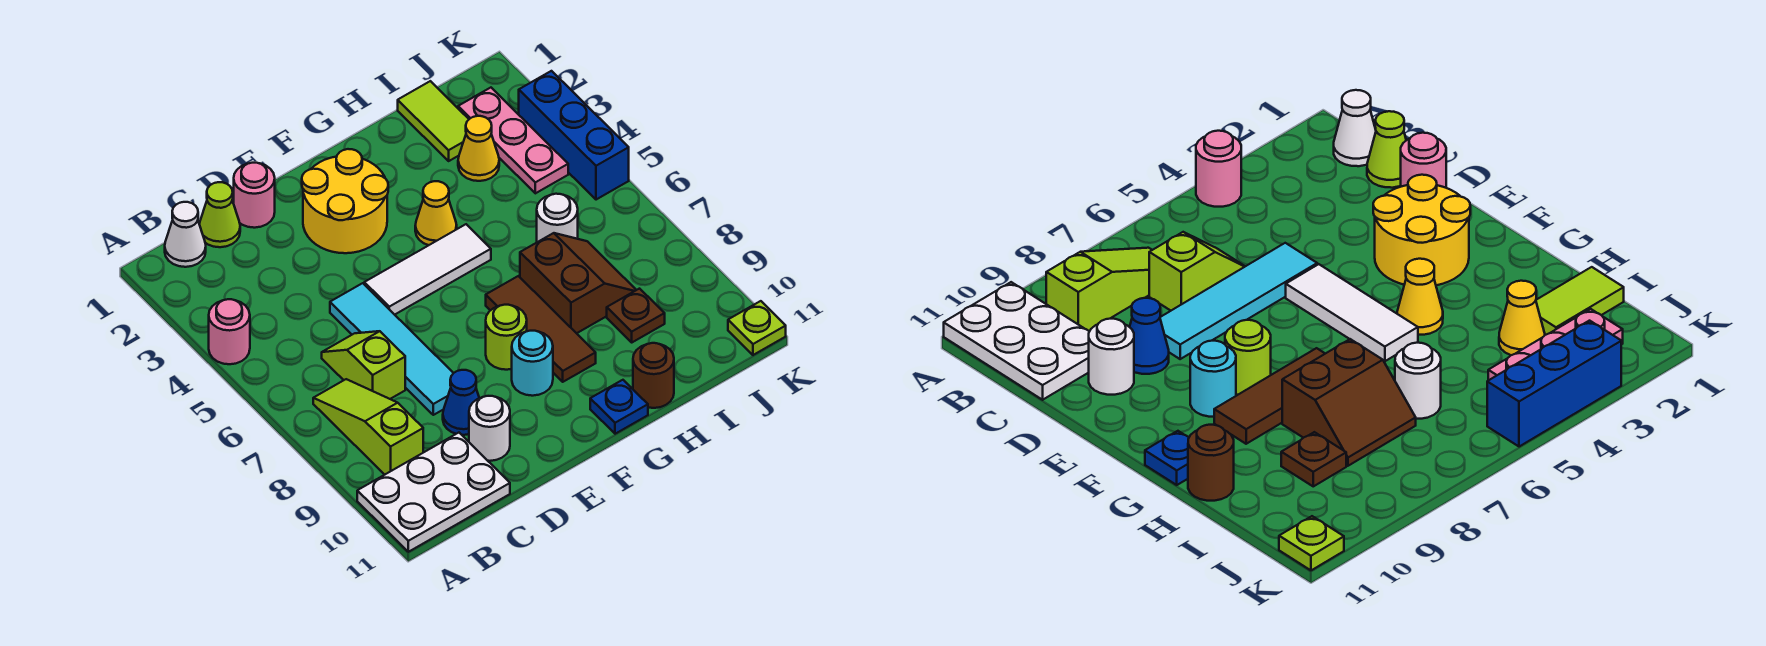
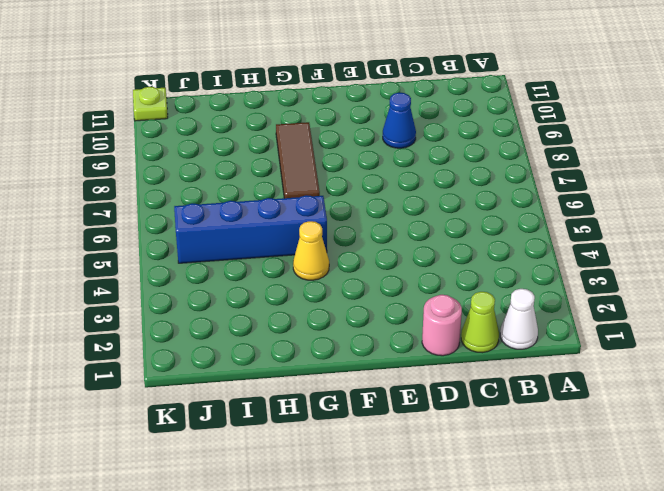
blue brick G5:J5 level 1 -> white tile E5:G5 level 1
none -> pink round brick A4 level 1
none -> white plate A10:C11 level 1
none -> lime slope B7:B9 level 1 top 9

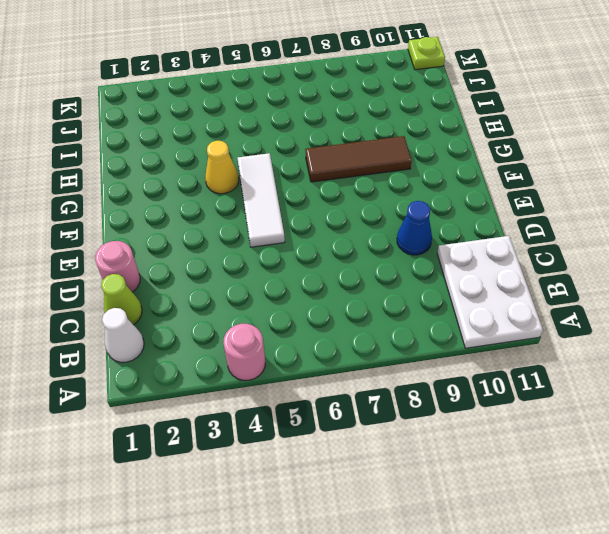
none -> lime slope B7:B9 level 1 top 9
none -> lime slope C6:C7 level 1 top 7
none -> cyan tile D5:D8 level 1

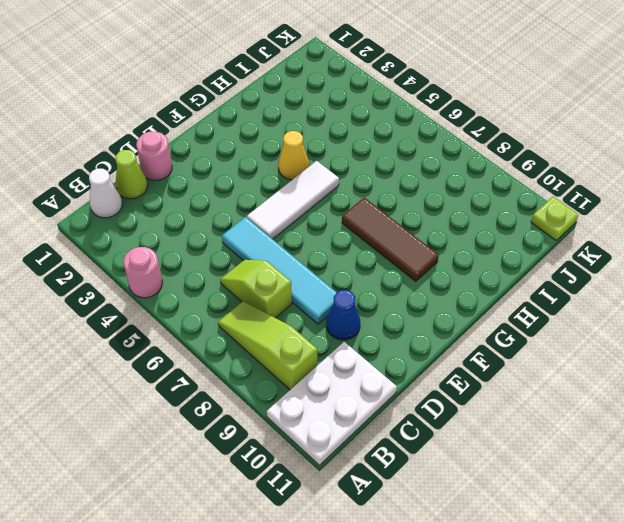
none -> white round brick D10 level 1
none -> yellow round brick E2:F3 level 1
none -> lime round brick F8 level 1

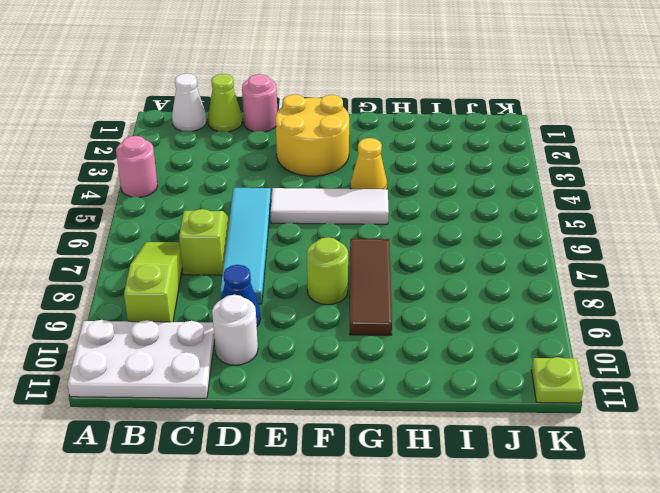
none -> cyan round brick F9 level 1
none -> blue plate G11 level 1
none -> brown slope H7:I8 level 1 top H

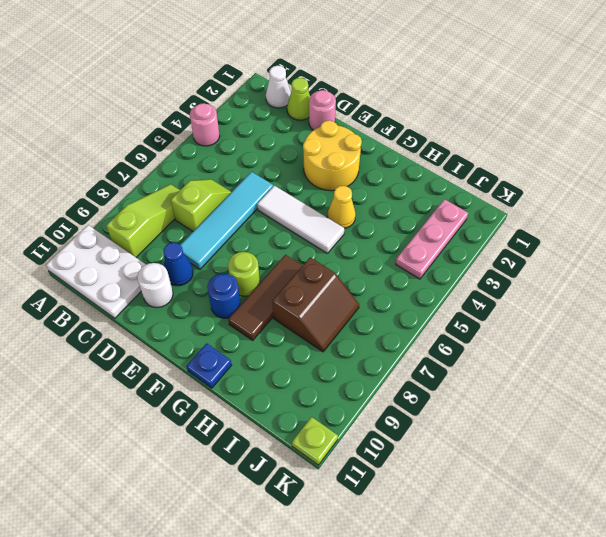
blue round brick F9 level 1 -> cyan round brick F9 level 1
none -> brown round brick H11 level 1
none -> lime tile I1:I2 level 1
none -> yellow cone I3 level 1

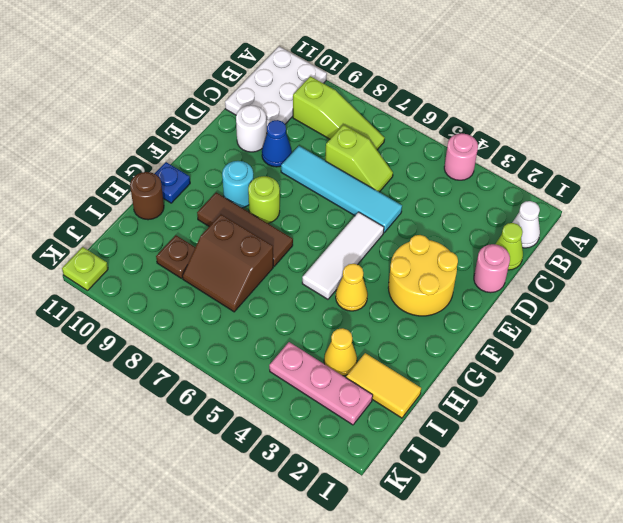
yellow tile I1:I2 level 1 -> lime tile I1:I2 level 1
none -> white round brick I6 level 1
none -> blue brick K3:K5 level 1

